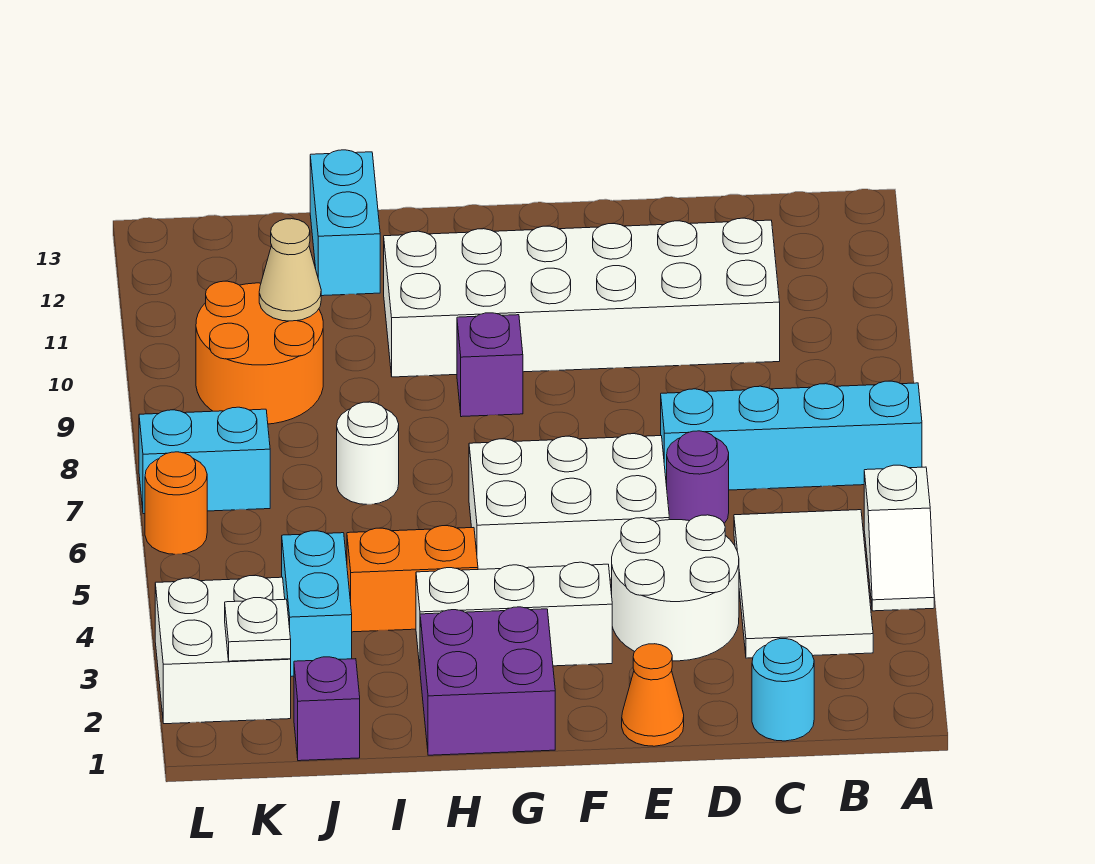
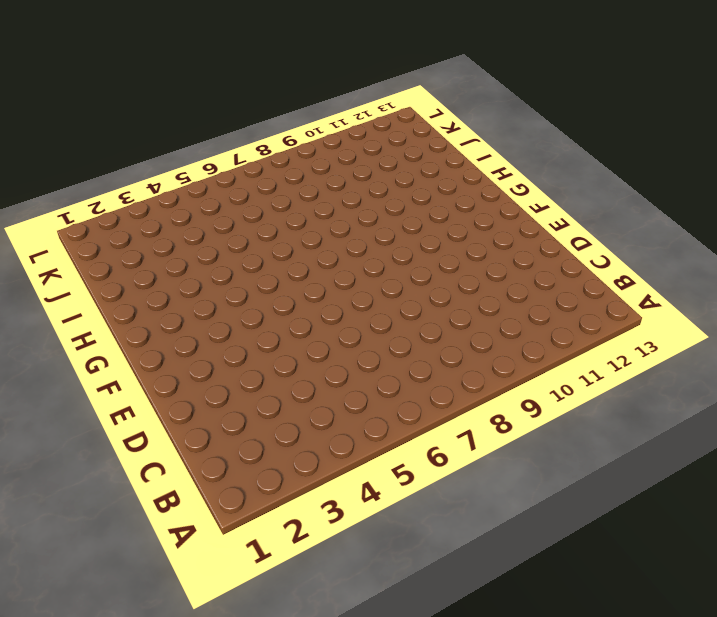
none -> white slope A4:A5 level 1 top 5
none -> cyan brick A7:D7 level 1
none -> white tile B3:C5 level 1

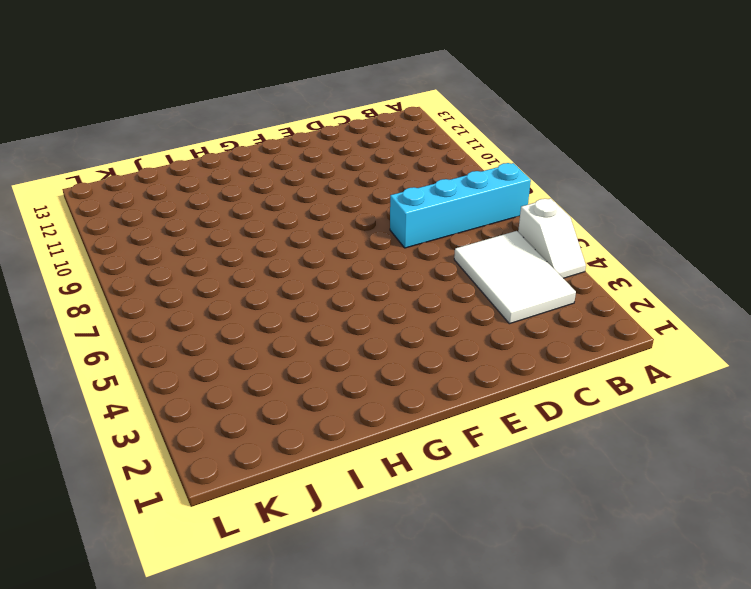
none -> cyan round brick C1 level 1
none -> white brick C10:H11 level 1
none -> white round brick D3:E4 level 1

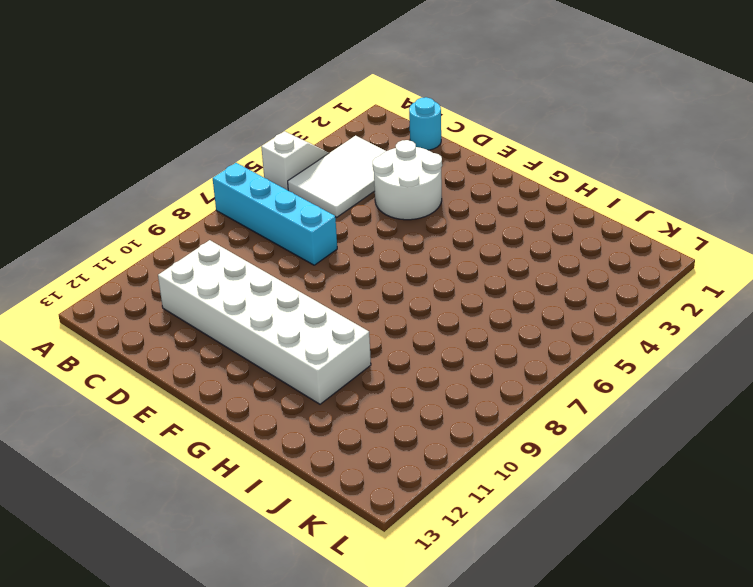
none -> purple round brick D6 level 1
none -> orange cone E1 level 1
none -> white brick E5:G6 level 1

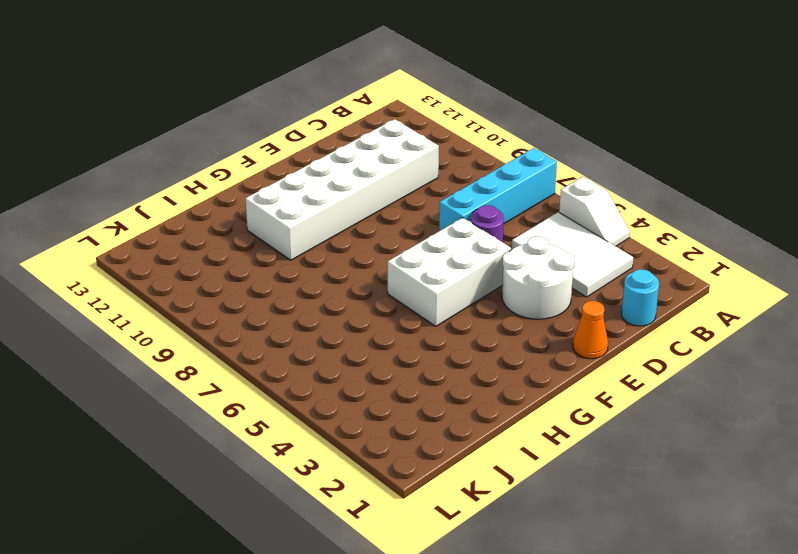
none -> white brick F3:H3 level 1
none -> purple brick G1:H2 level 1
none -> purple brick G9 level 1

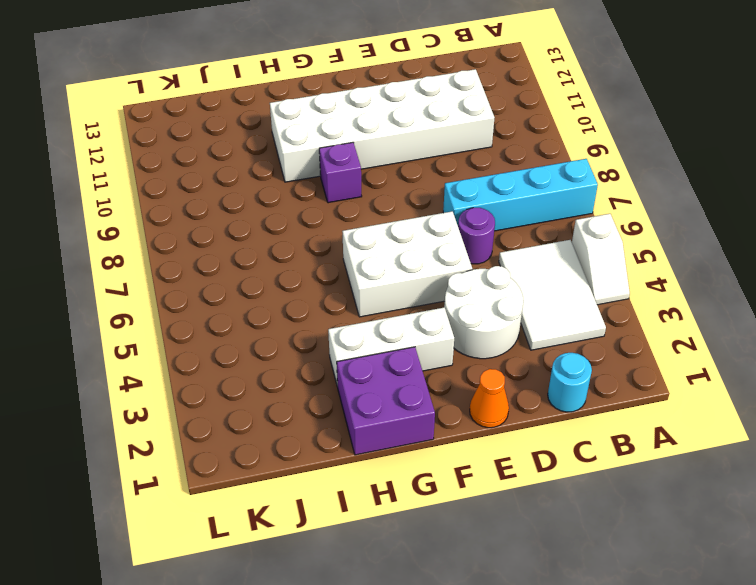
none -> orange brick H4:I4 level 1
none -> white round brick I7 level 1
none -> cyan brick I12:I13 level 1

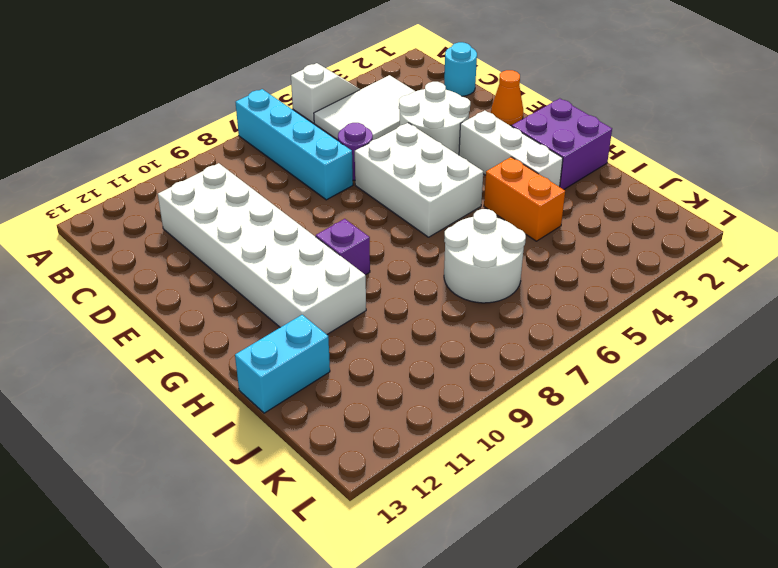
white round brick I6:J7 level 1 -> white round brick I7 level 1
none -> purple brick J1 level 1
none -> cyan brick J3:J4 level 1
none -> orange round brick J9:K10 level 1

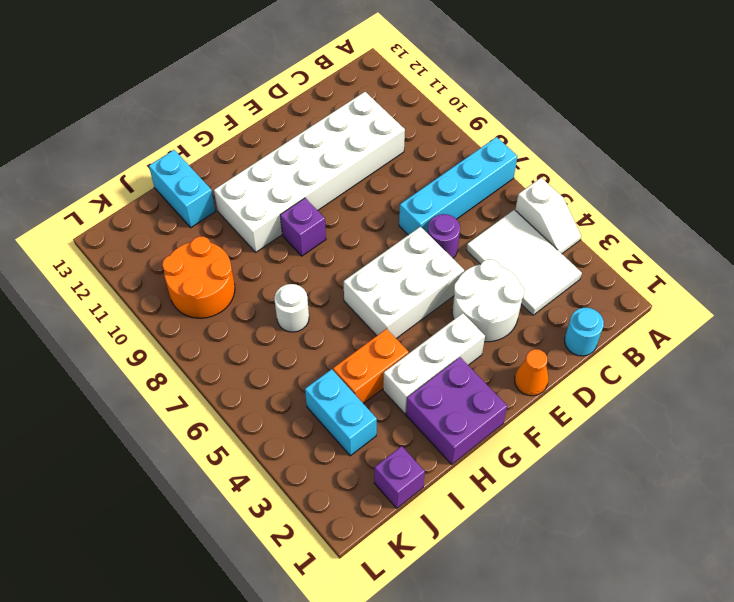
none -> white brick K2:L3 level 1
none -> cyan brick K7:L7 level 1
none -> orange round brick L6 level 1

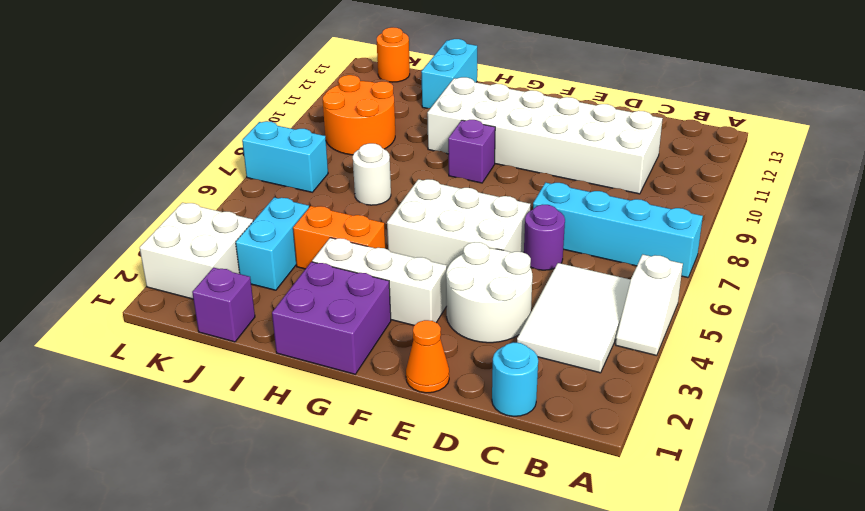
orange round brick K13 level 1 -> orange round brick L6 level 1
none -> tan cone J10 level 2
none -> white plate K2 level 2

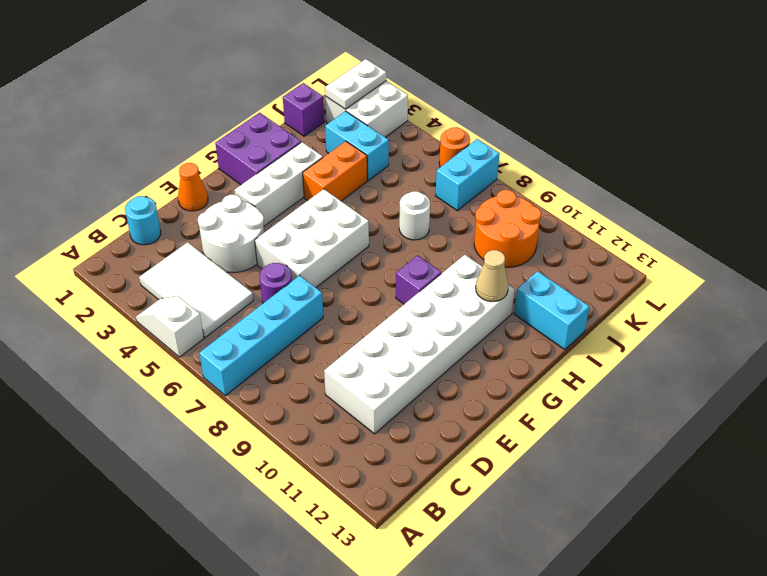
tan cone H11 level 2 -> tan cone J10 level 2
white plate K2:L2 level 2 -> white plate K2 level 2

